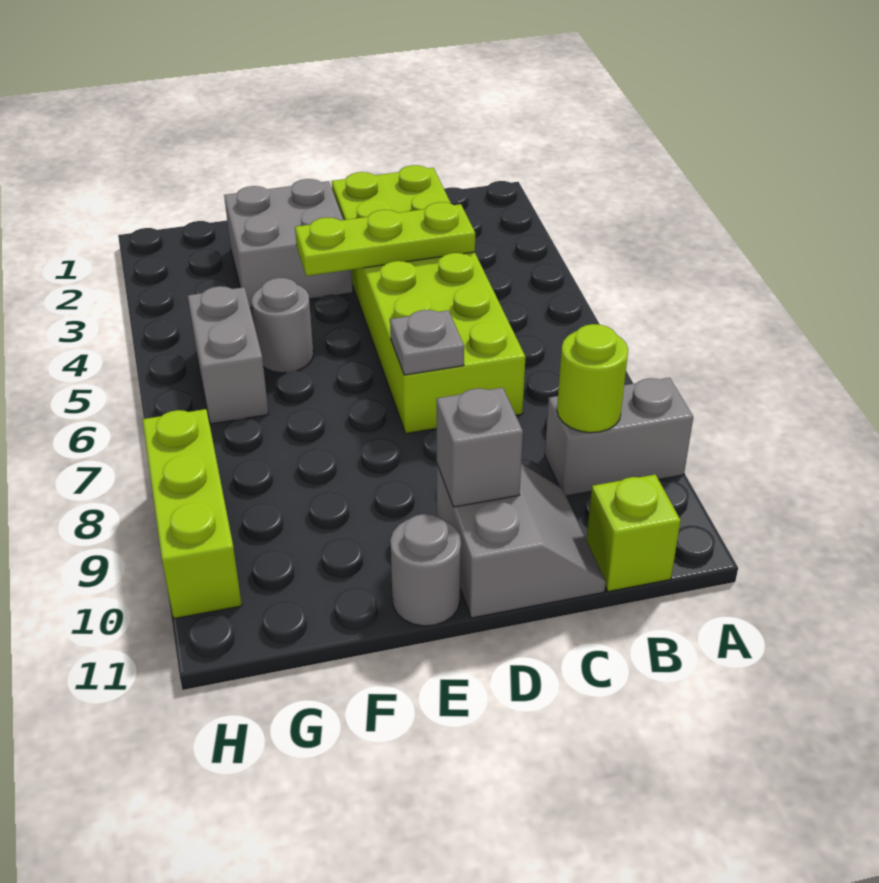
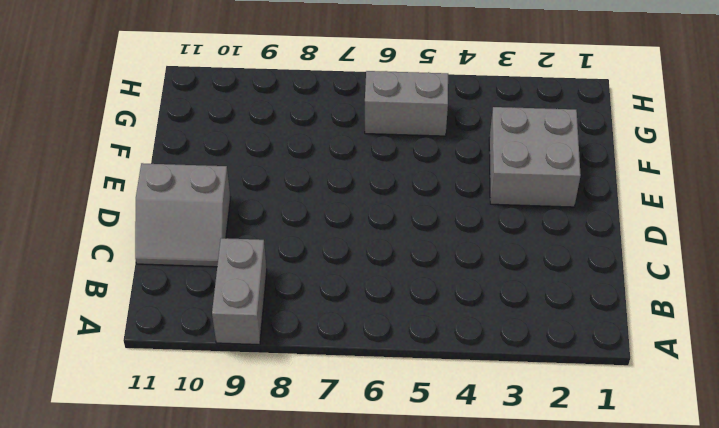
none -> lime brick B11 level 1
none -> lime brick C2:D7 level 1
none -> grey round brick E11 level 1

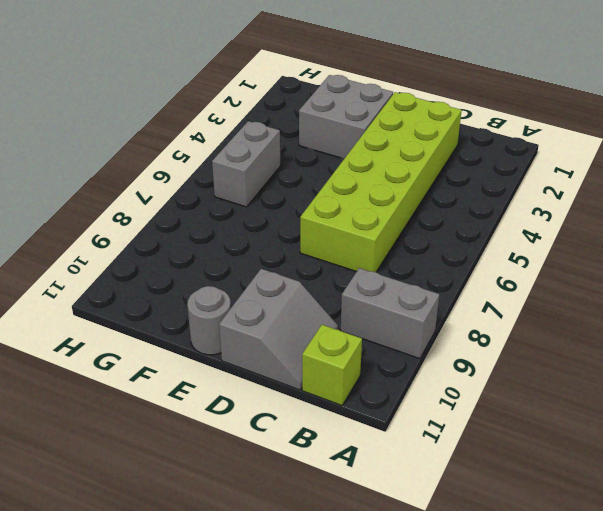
none -> grey round brick F5 level 1
none -> lime brick H8:H10 level 1
none -> lime round brick B9 level 2

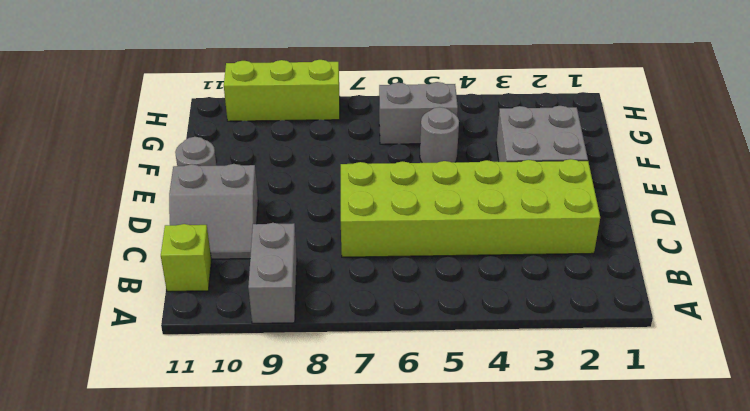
none -> lime round brick B9 level 2
none -> lime plate C4:E4 level 2
none -> grey plate D7 level 2

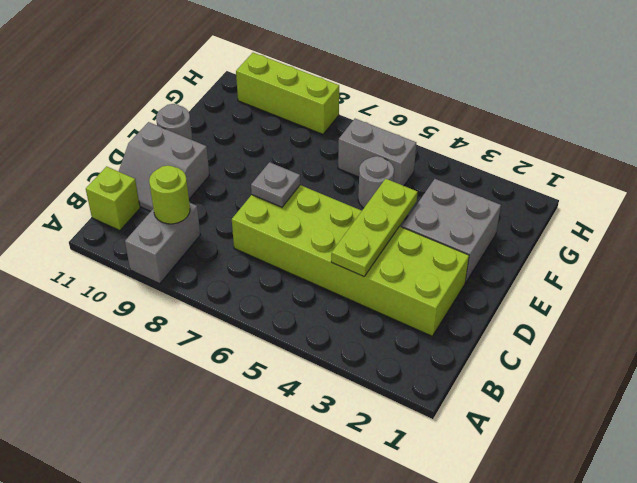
none -> grey brick D10 level 2

